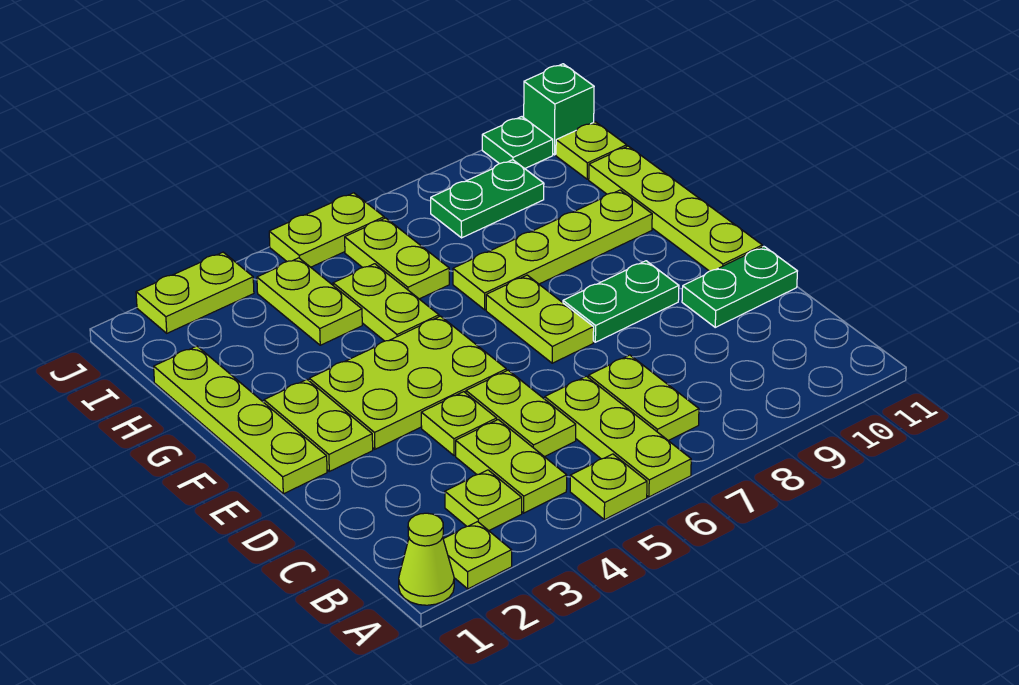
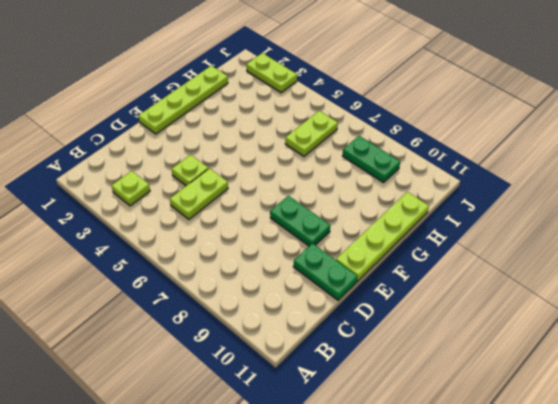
none -> lime cone A1 level 1
none -> lime plate A2 level 1
none -> lime plate A5 level 1

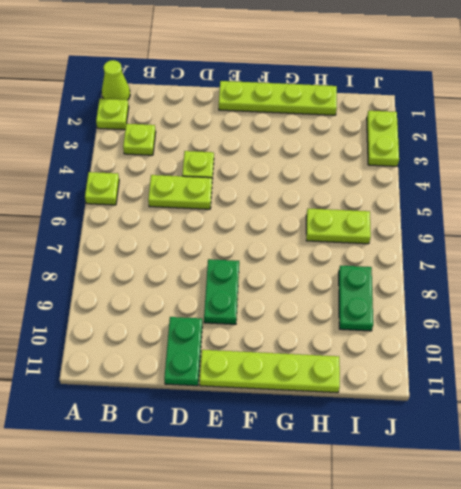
none -> lime plate A6:C6 level 1
none -> lime plate B4:C4 level 1
none -> lime plate B7:C7 level 1

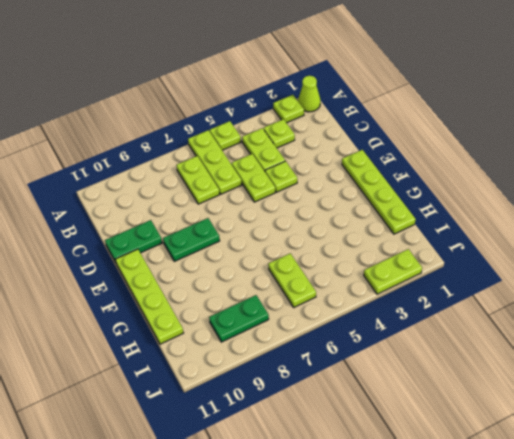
none -> lime plate E2:F2 level 1
none -> lime plate E3:F5 level 1
none -> lime plate E7:F7 level 1

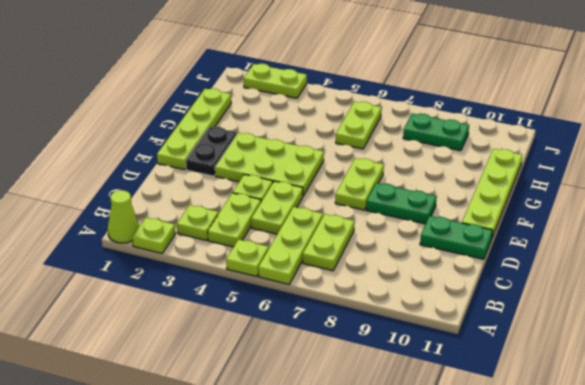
black plate E2:F2 level 1 -> lime plate E2:F2 level 1
none -> lime plate G5:H5 level 1
none -> lime plate G7:G10 level 1
none -> lime plate H4:I4 level 1

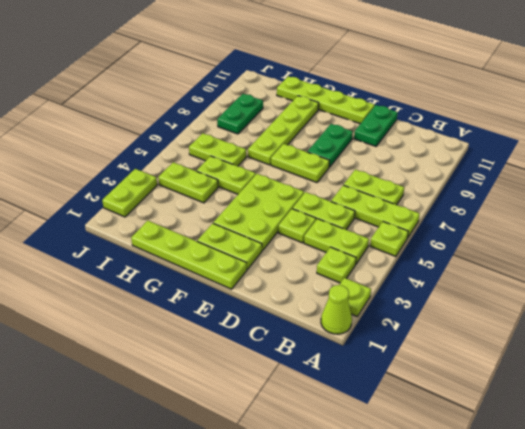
none -> lime plate I11 level 1
none -> lime plate J5:J6 level 1
none -> green plate J10 level 1

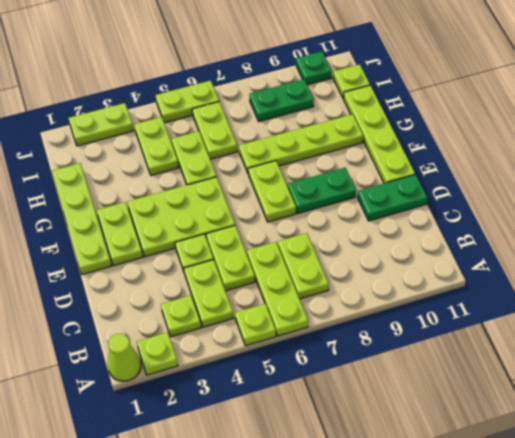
none -> green brick J11 level 1

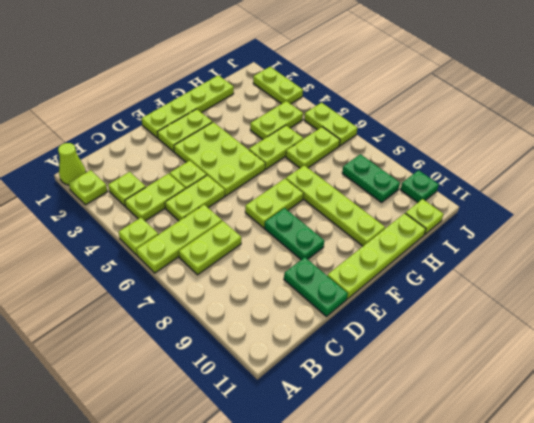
none -> green brick J11 level 1

